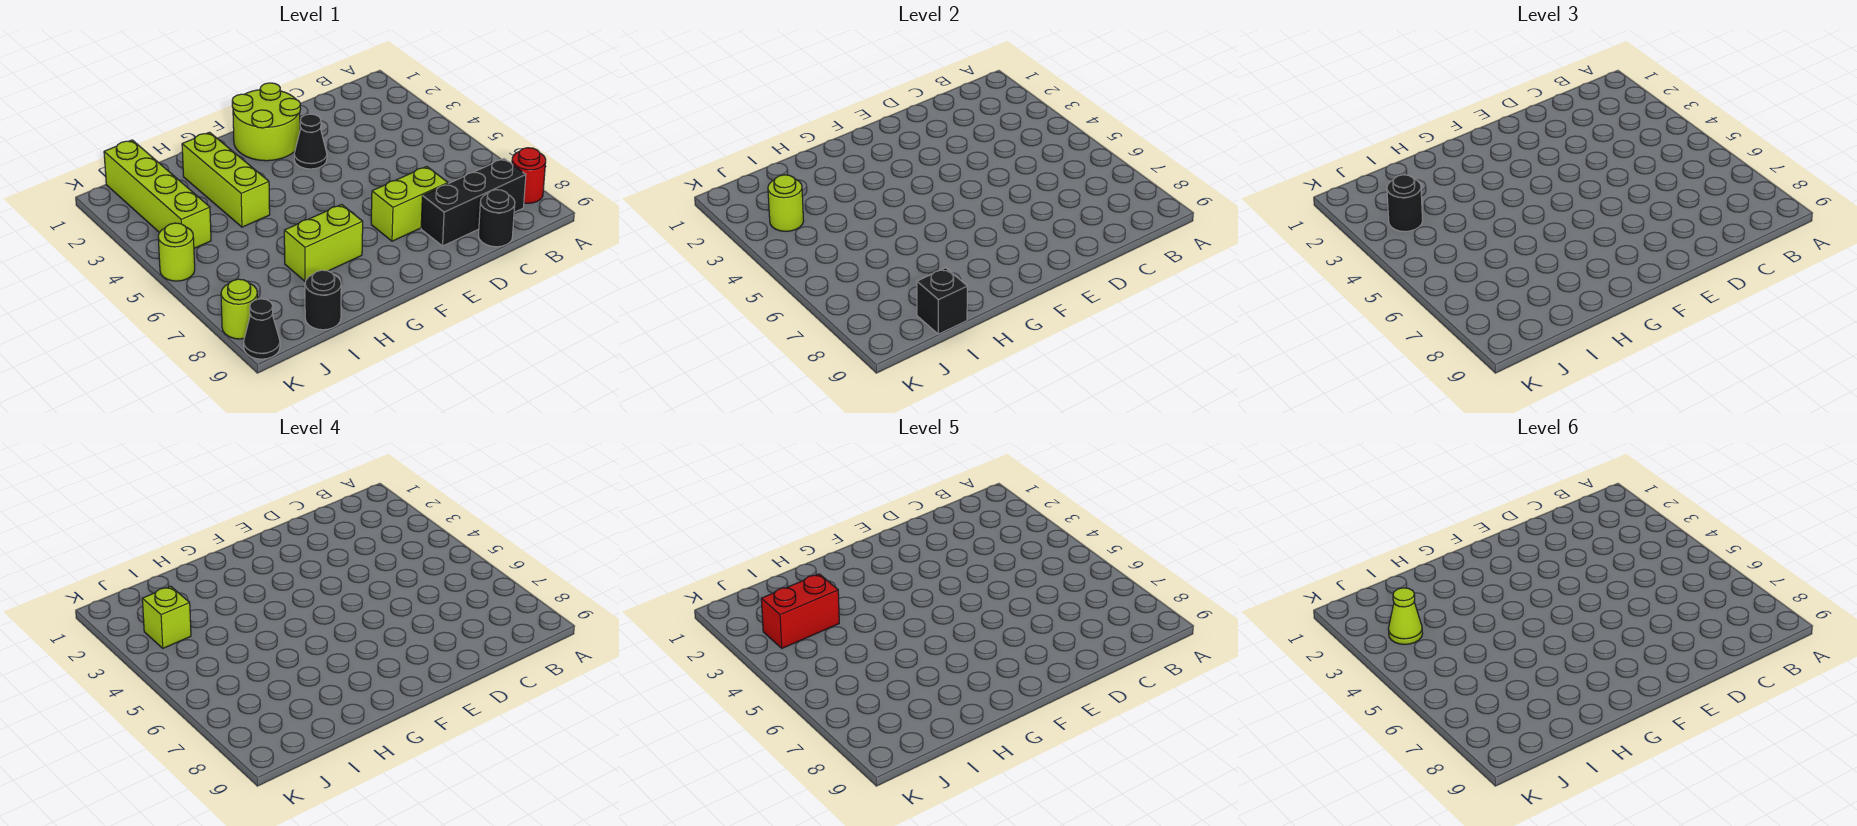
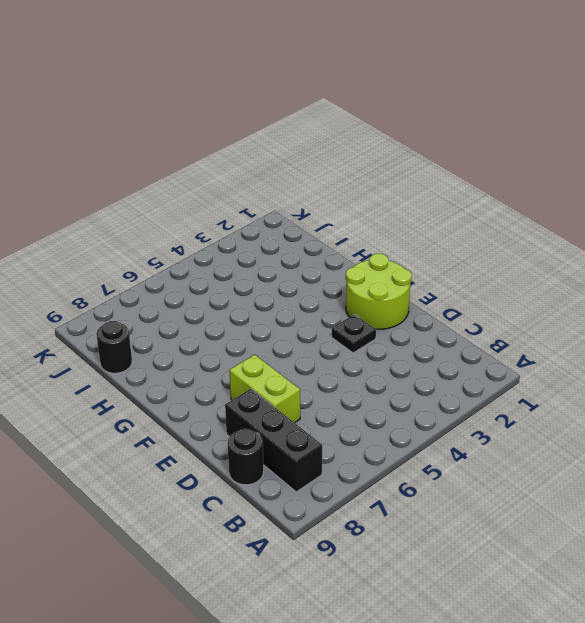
black plate E3 level 1 -> black cone E3 level 1
none -> red round brick A8 level 1
none -> lime brick G7:H7 level 1
none -> lime brick H2:H4 level 1

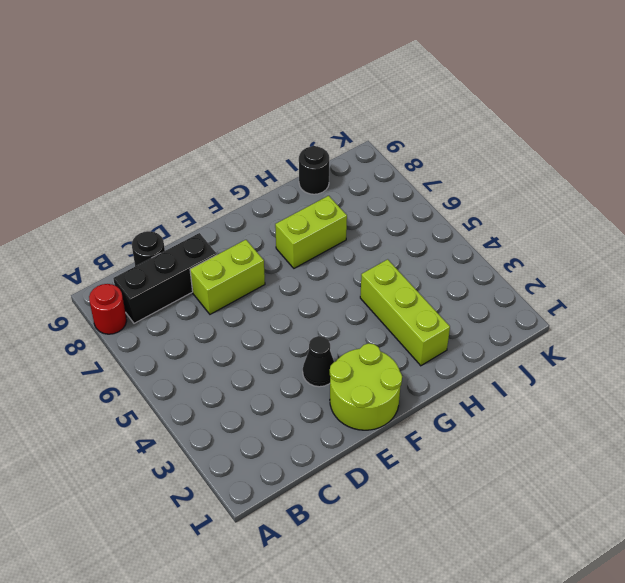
none -> lime brick J1:J4 level 1
none -> lime round brick K5 level 1
none -> lime round brick K8 level 1

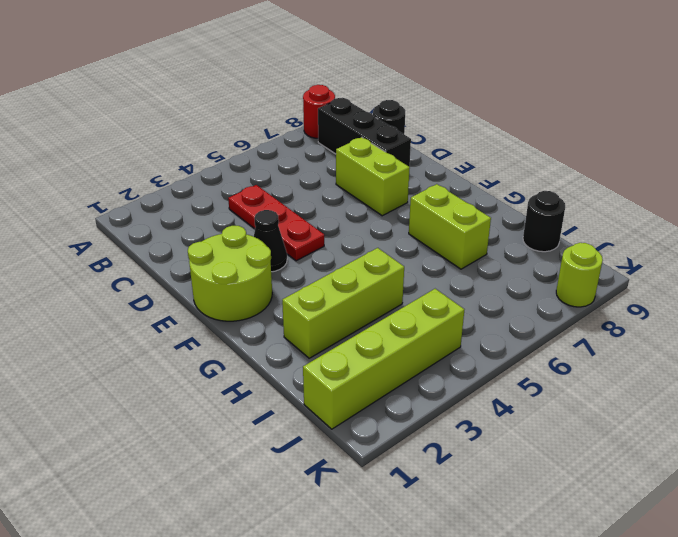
red plate C4:E4 level 1 -> none
none -> lime round brick K5 level 1
none -> black cone K9 level 1
none -> black brick I9 level 2

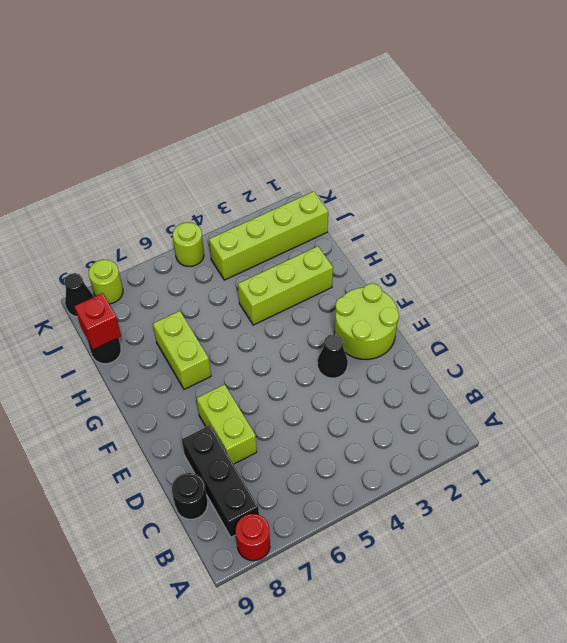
red brick I9 level 2 -> black brick I9 level 2
none -> lime round brick J3 level 2
none -> black round brick J3 level 3
none -> lime brick J3 level 4

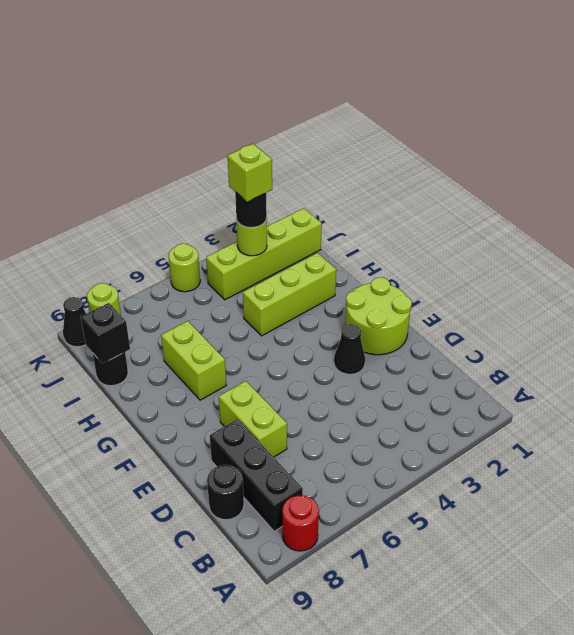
none -> red brick I3:J3 level 5
none -> lime cone J3 level 6

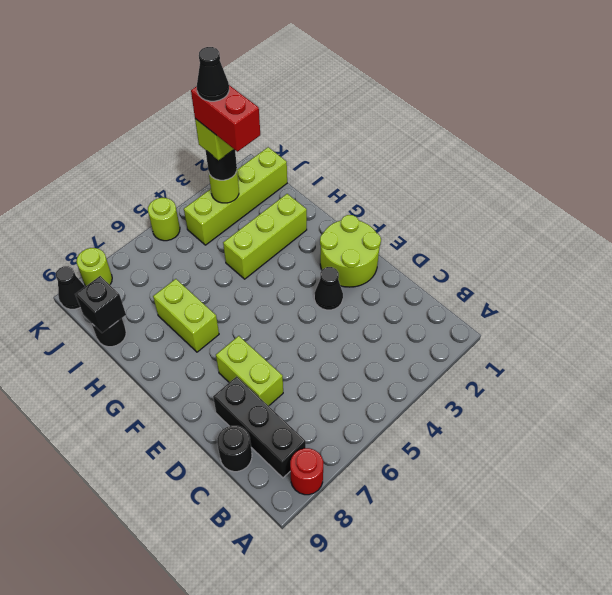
black cone J3 level 6 -> lime cone J3 level 6

